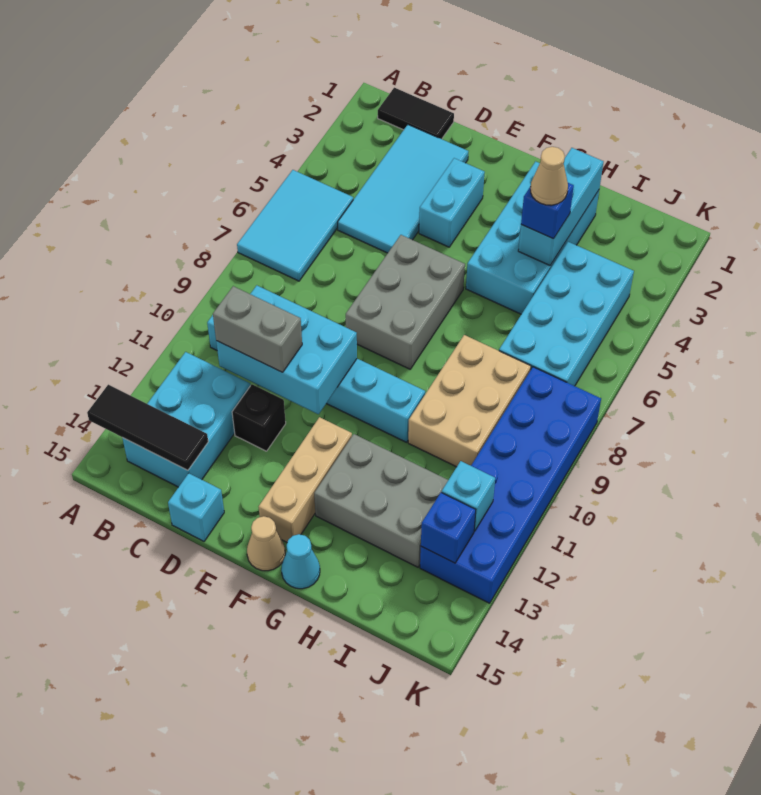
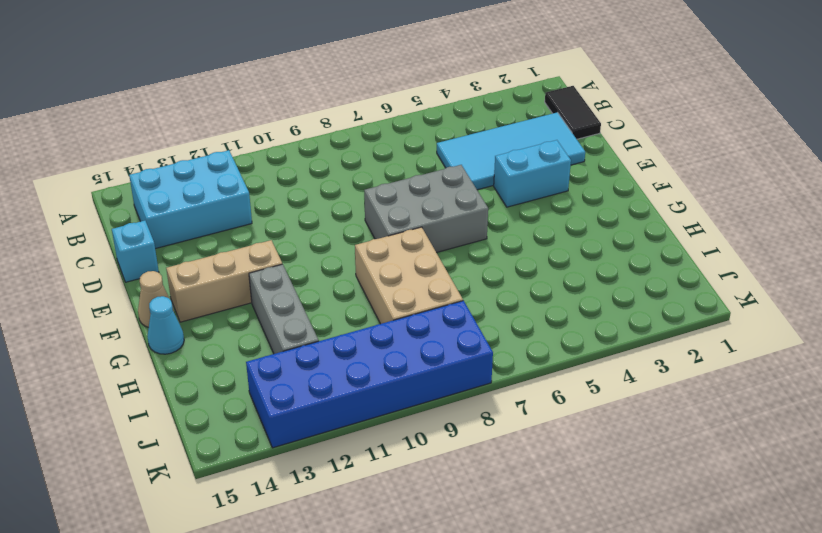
tan brick G8:I9 level 1 -> tan brick H8:I10 level 1
grey brick G12:I12 level 1 -> grey brick G12:I13 level 1
none -> cyan tile A5:B7 level 1
none -> cyan brick B10:G10 level 1
none -> black brick D12 level 1

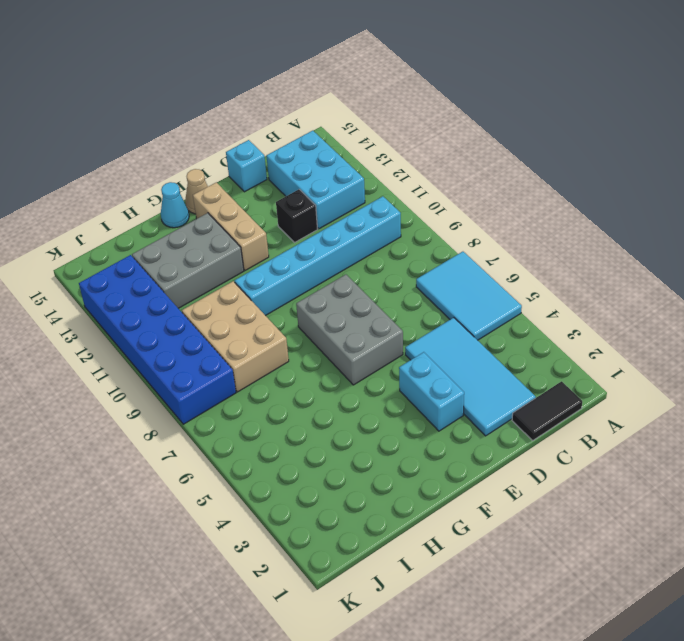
none -> cyan brick G2:H5 level 1
none -> cyan brick I4:J7 level 1
none -> black tile A14:C14 level 2

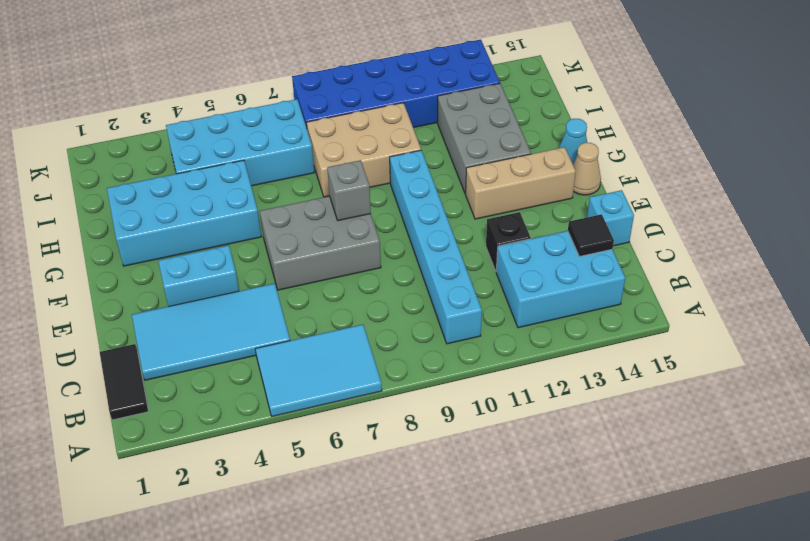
black tile C14 level 2 -> black tile A14:C14 level 2
grey brick F8 level 2 -> none
none -> cyan brick C10:E11 level 2
none -> cyan brick H2:H4 level 2
none -> cyan brick J12 level 2

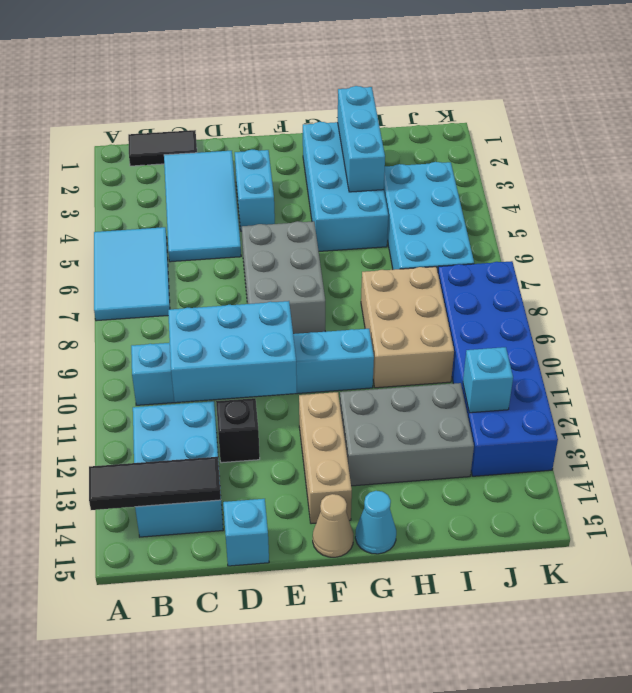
none -> blue brick J13 level 2
none -> grey brick C11:D11 level 3
none -> blue brick H4 level 3

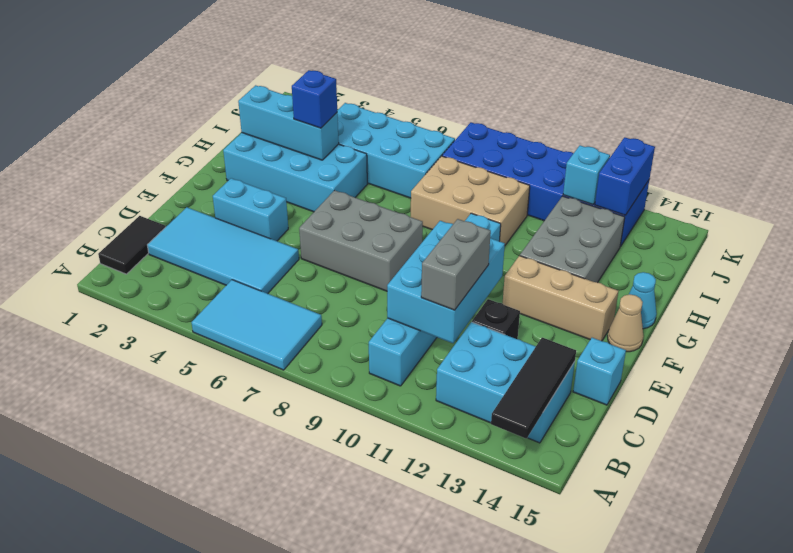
blue brick J13:K13 level 2 -> blue brick J13 level 2
none -> tan cone H4 level 4

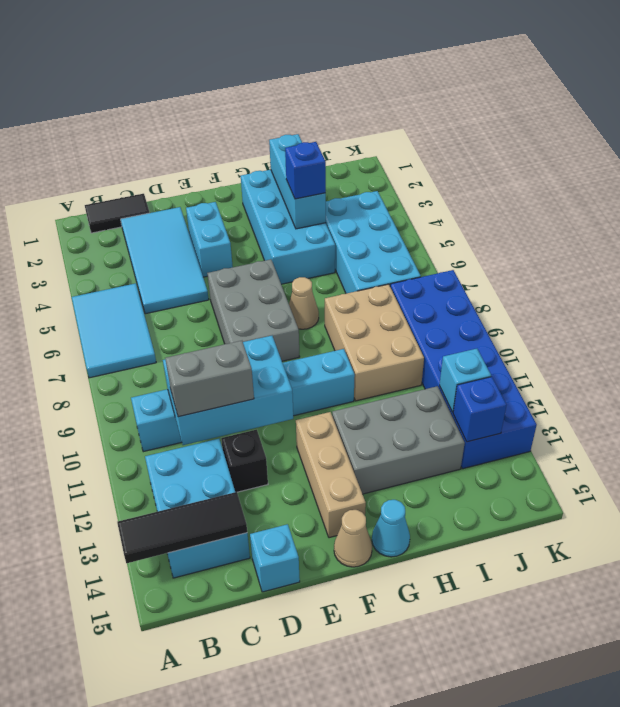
tan cone G7 level 1 -> tan cone H4 level 4

